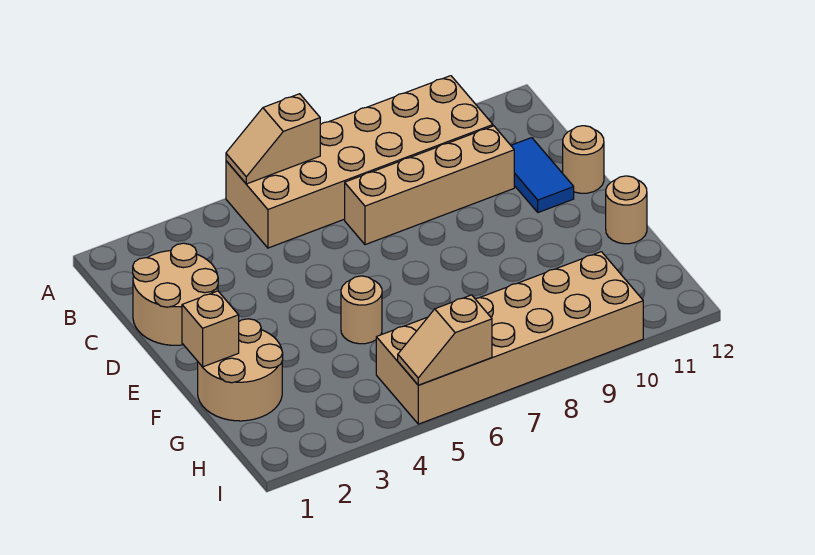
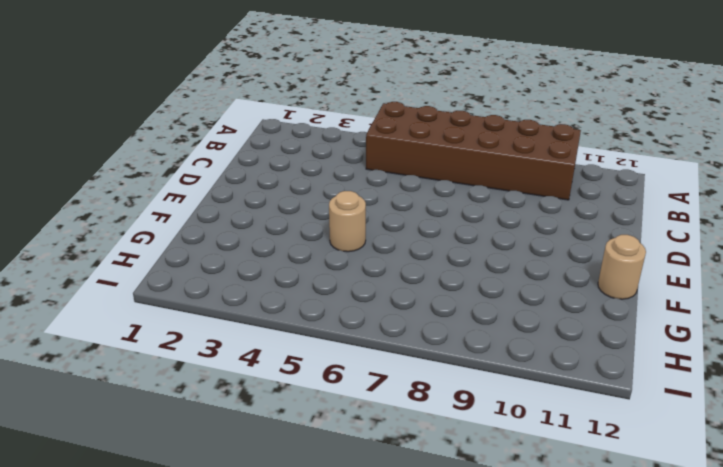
brown brick A5:B10 level 1 -> tan brick A5:B10 level 1
none -> tan round brick C1:D2 level 1
none -> tan brick C7:C10 level 1
none -> blue tile C11:D11 level 1

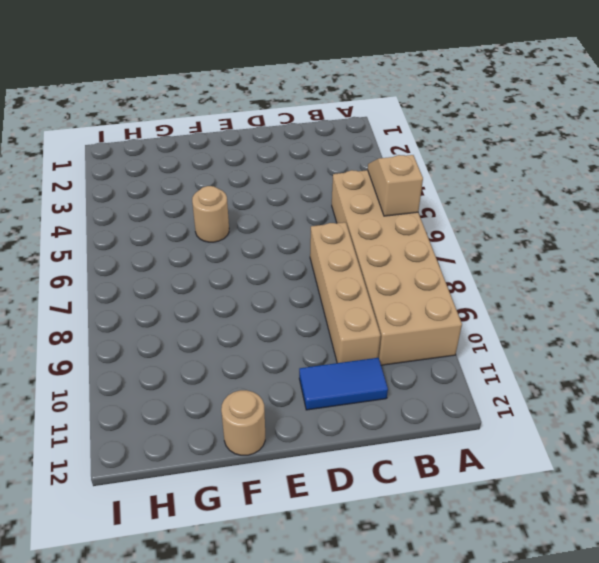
none -> tan round brick C1:D2 level 1
none -> tan round brick D12 level 1
none -> tan round brick F1:G2 level 1

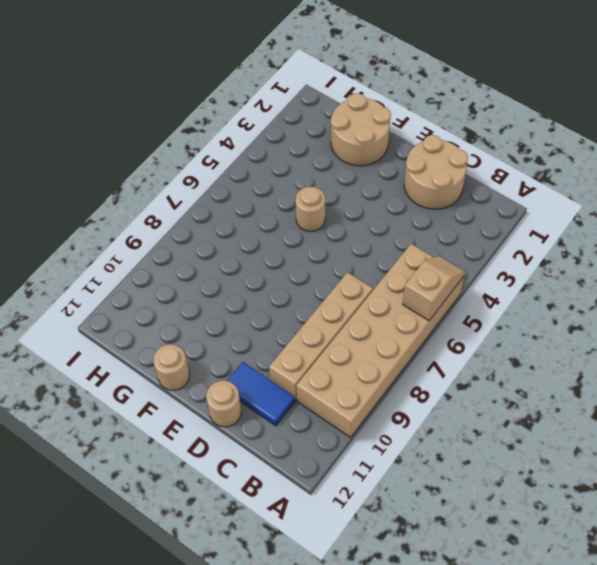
none -> tan brick H5:I10 level 1
none -> tan brick F1 level 2
none -> tan slope I5:I6 level 2 top 6

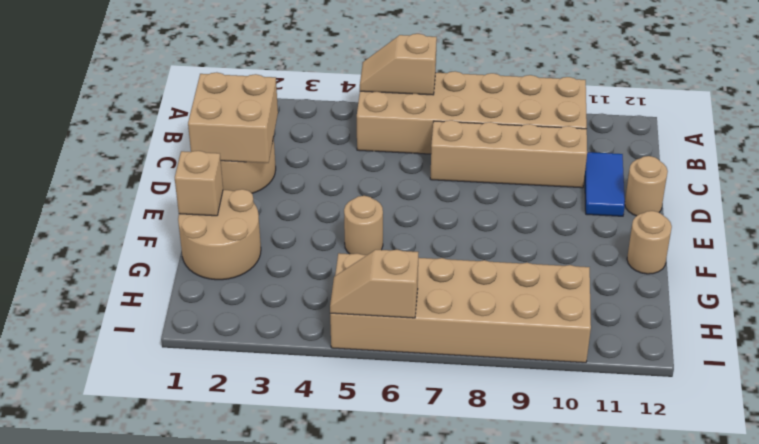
tan brick C1:D2 level 2 -> none

